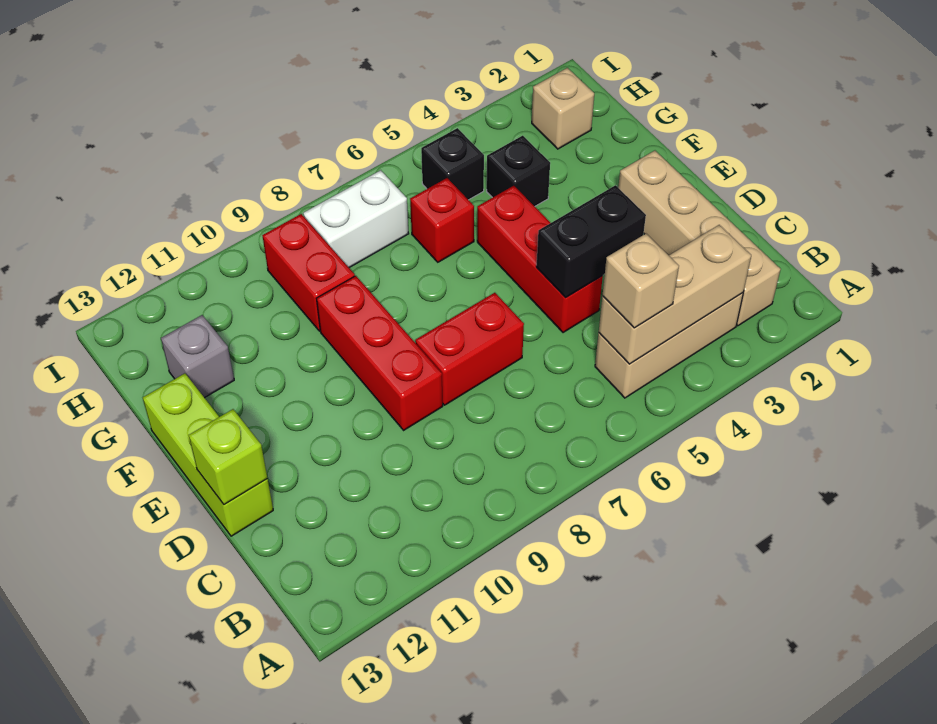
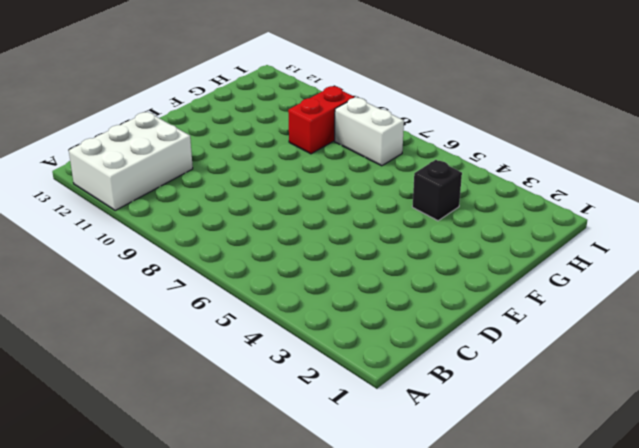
white brick A11:C12 level 1 -> none
none -> tan brick B2:E2 level 1
none -> tan brick B3:B5 level 1
none -> red brick D5:F5 level 1

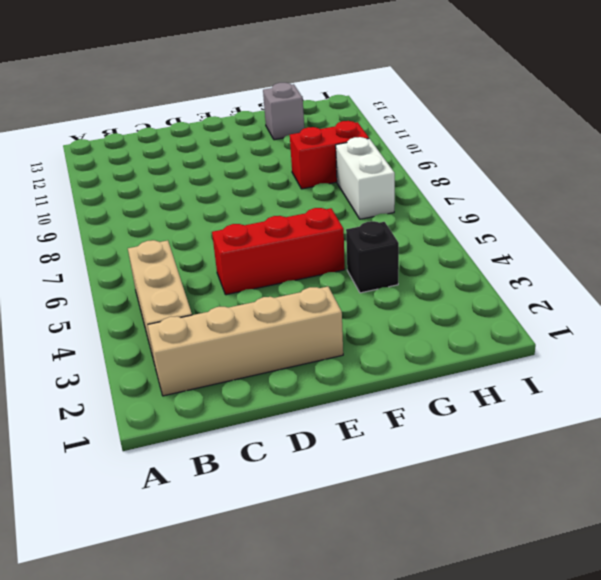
none -> red brick D7:D8 level 1
none -> red brick D9:F9 level 1
none -> lime brick D13:F13 level 1

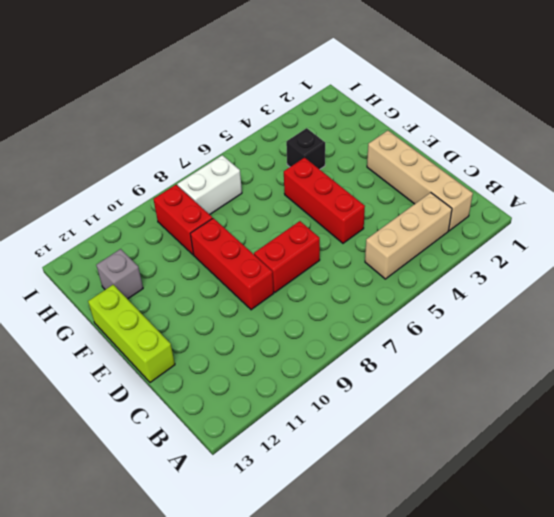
none -> red brick G6 level 1
none -> tan brick H2 level 1
none -> black brick H5 level 1

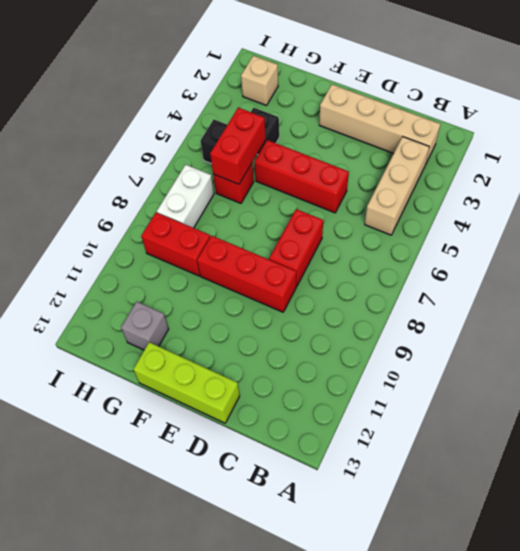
red brick G5:G6 level 2 -> none
none -> tan brick B3:B5 level 2
none -> black brick D4:D5 level 2
none -> lime brick D13 level 2

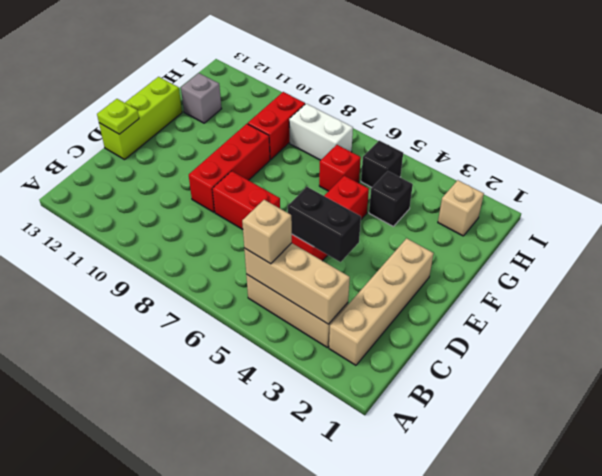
lime plate D13 level 2 -> lime brick D13 level 2

